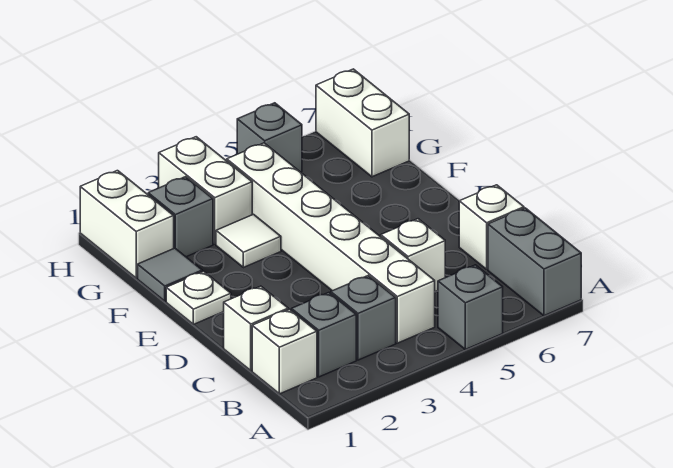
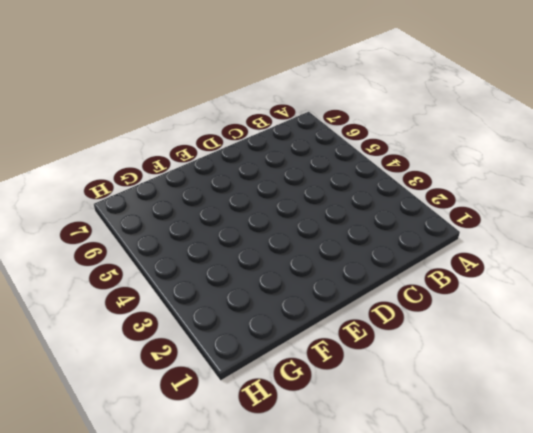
none -> grey brick A5 level 1
none -> grey brick A7:B7 level 1
none -> white brick B1 level 1

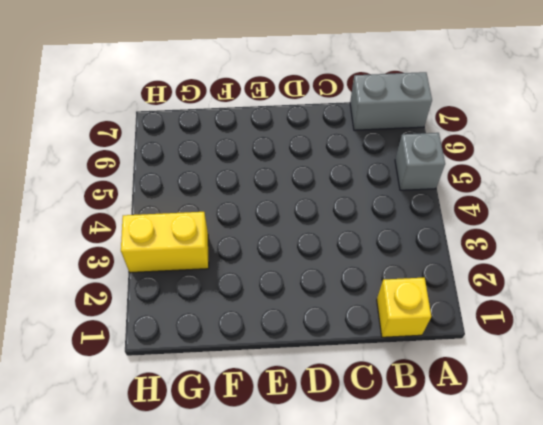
yellow brick B1 level 1 -> white brick B1 level 1
yellow brick G3:H3 level 1 -> white brick G3:H3 level 1
none -> grey brick B2 level 1
none -> grey brick B3 level 1
none -> white brick B4:G4 level 1

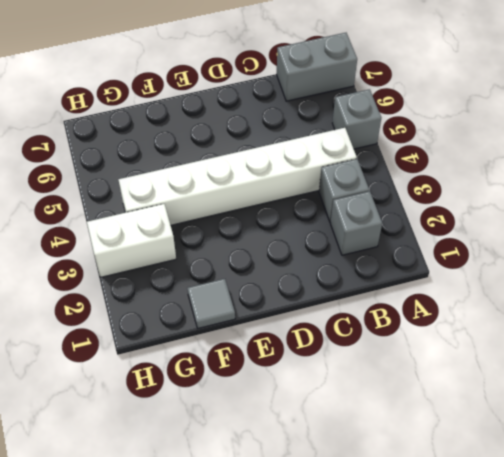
none -> white brick B1 level 1
none -> white brick C1 level 1
none -> white brick C5 level 1

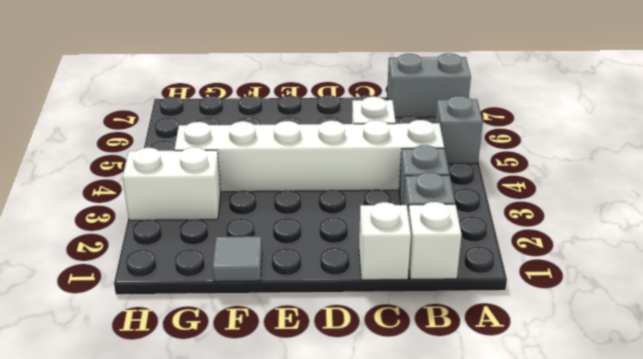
none -> white brick C7 level 1
none -> white plate E1 level 1
none -> white tile F3 level 1

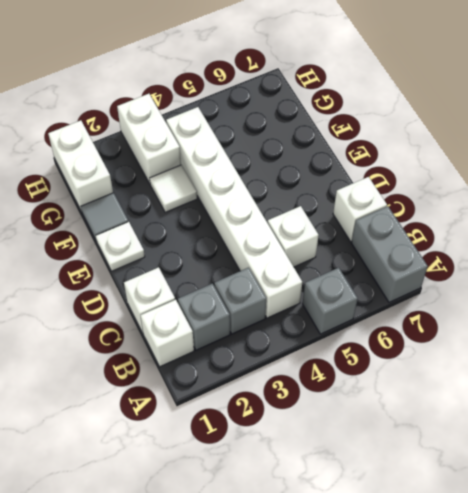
none -> grey brick G2 level 1
none -> white brick G7:H7 level 1
none -> grey brick H5 level 1

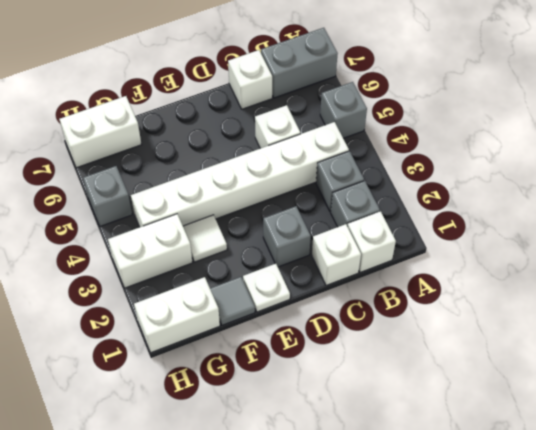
grey brick D2 level 1 -> grey brick G2 level 1

